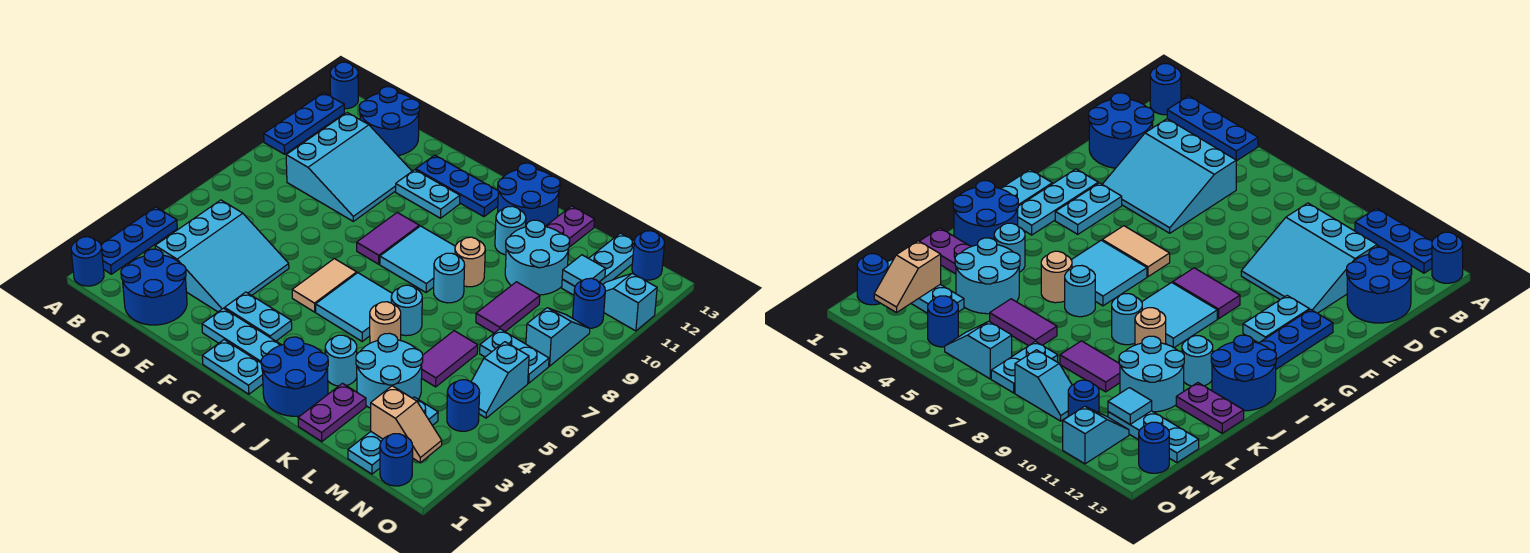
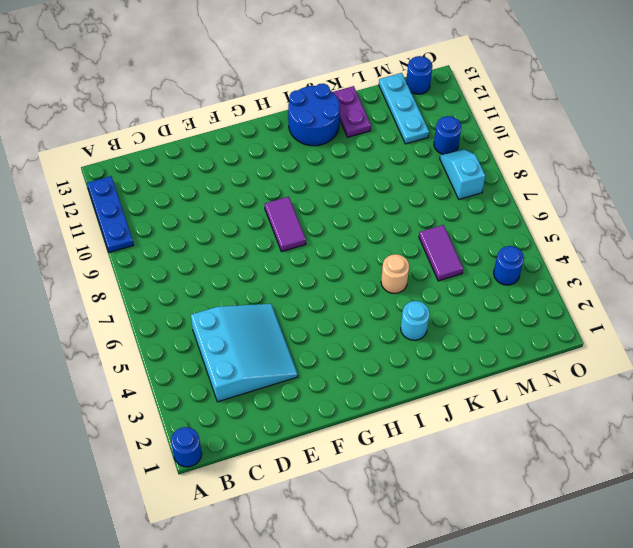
none -> blue plate A2:A4 level 1
none -> blue round brick A13 level 1
none -> blue round brick C1:D2 level 1
none -> cyan slope C9:E11 level 1 top C

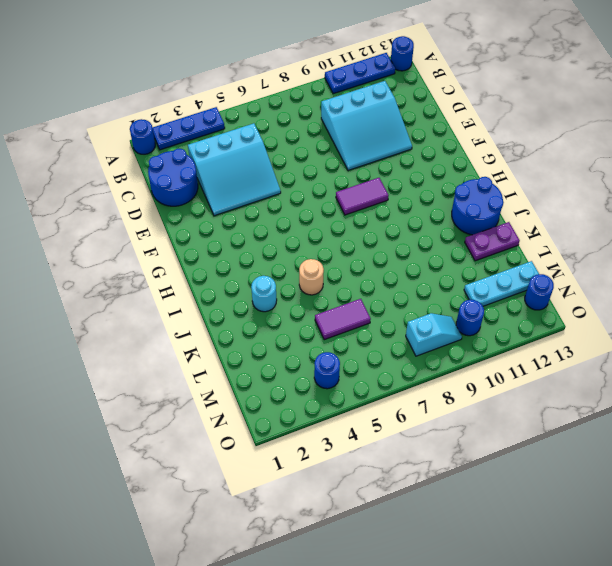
none -> blue round brick C12:D13 level 1
none -> cyan plate F2:H2 level 1
none -> cyan plate F3:G3 level 1
none -> cyan plate F11:G11 level 1

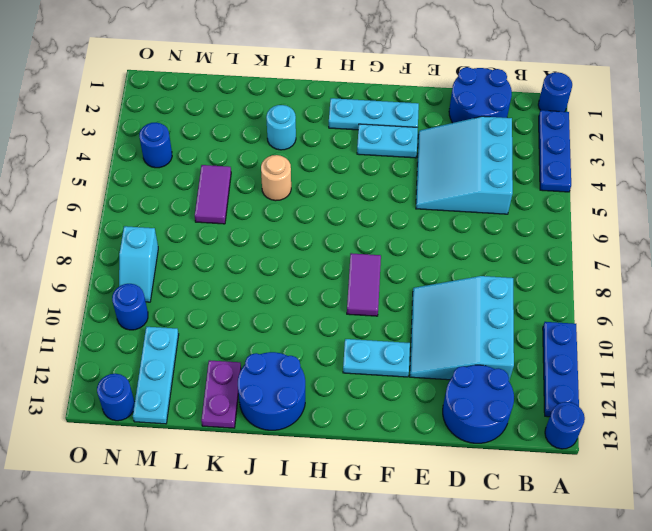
none -> blue plate F12:H12 level 1
none -> cyan plate G1:H1 level 1
none -> tan tile G5:G6 level 1
none -> cyan tile H5:I6 level 1

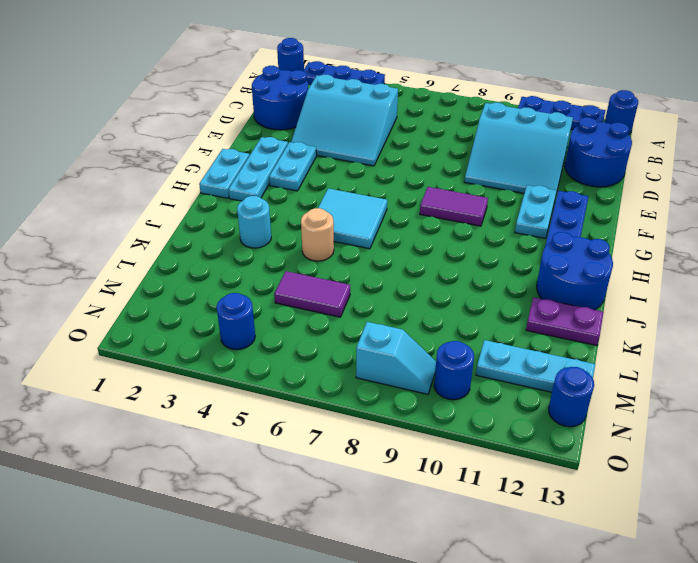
none -> tan tile G5:G6 level 1
none -> cyan tile H8:I9 level 1
none -> blue round brick I1:J2 level 1
none -> cyan round brick J6 level 1

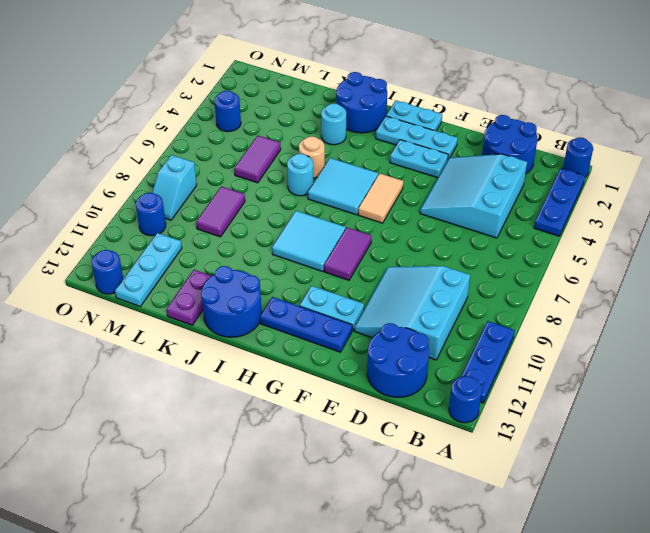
none -> cyan round brick J8 level 1
none -> tan round brick J9 level 1
none -> cyan round brick J11 level 1
none -> purple plate K1:K2 level 1

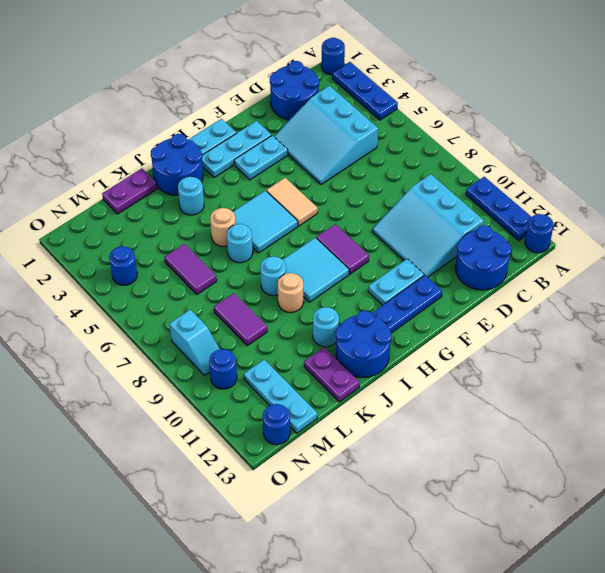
purple plate K1:L1 level 1 -> purple plate K1:K2 level 1
none -> cyan round brick K3:L4 level 1
none -> cyan round brick K10:L11 level 1
none -> cyan plate M1:M3 level 1
none -> cyan plate M7:N7 level 1

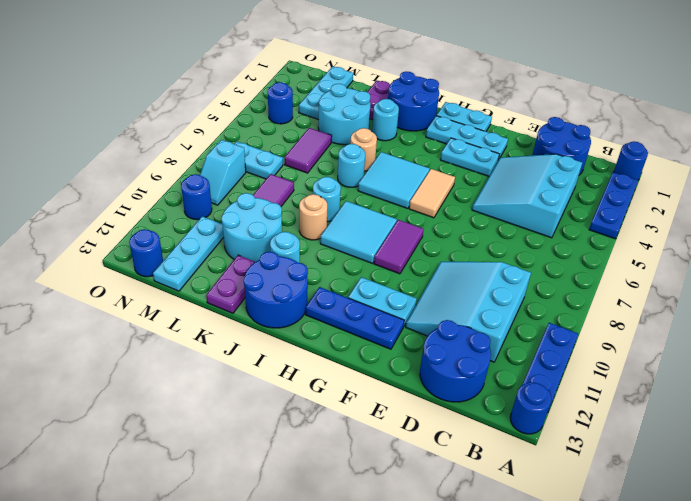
none -> blue round brick N1 level 1
none -> cyan slope N5:N6 level 1 top 6
none -> cyan slope N11:O11 level 1 top O
none -> tan slope M2:N2 level 2 top M

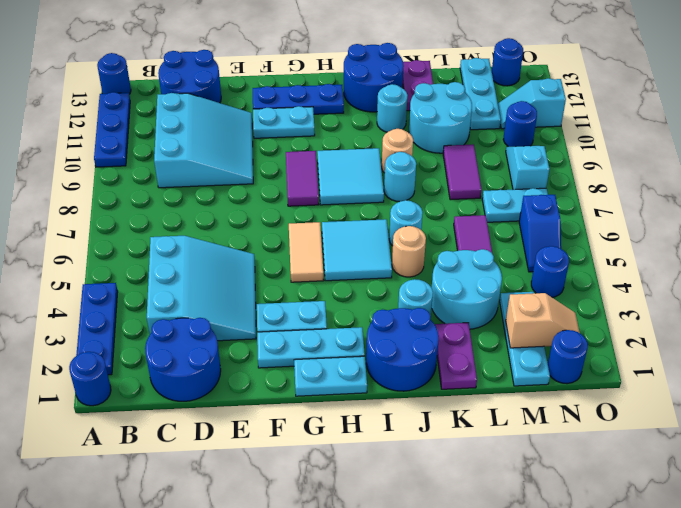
blue slope N5:N6 level 1 top 6 -> cyan slope N5:N6 level 1 top 6
none -> cyan tile M11 level 2

